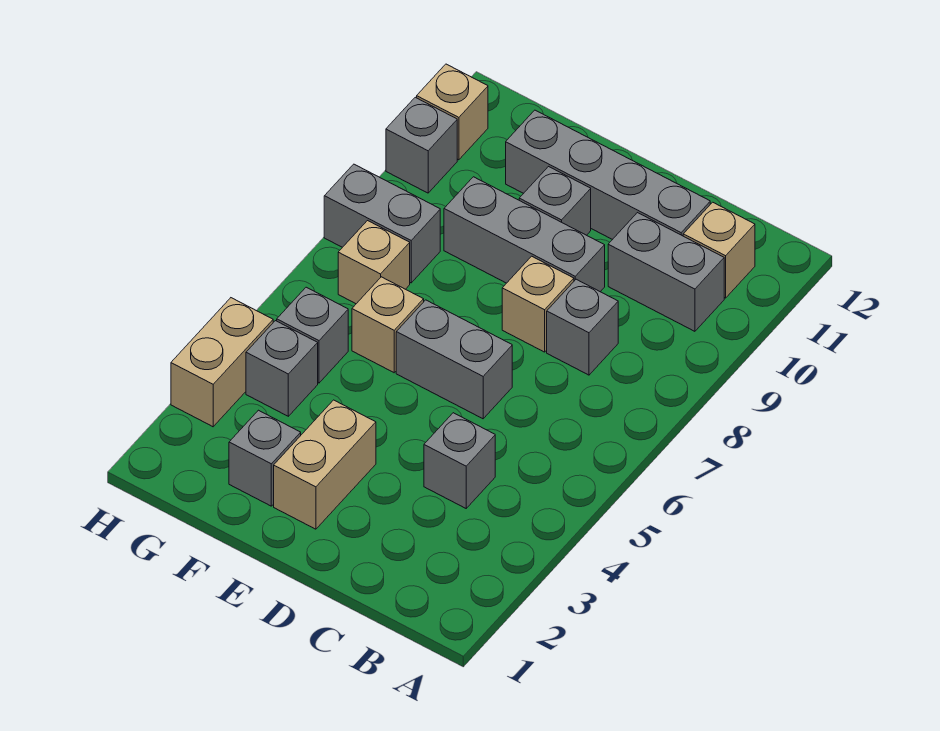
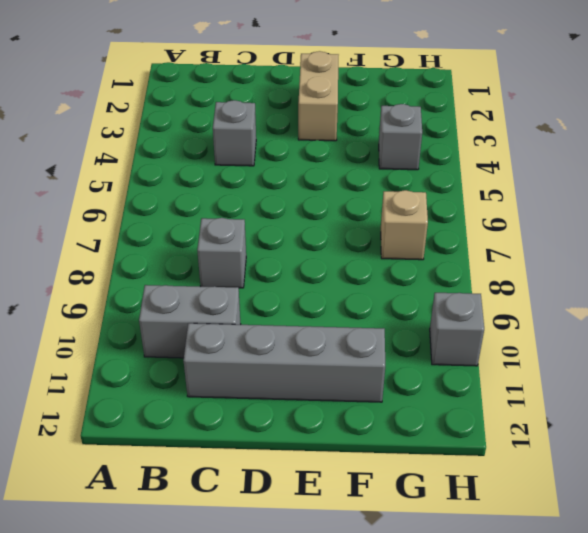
none -> tan brick B11 level 1
none -> grey brick D6:E6 level 1
none -> tan brick D8 level 1

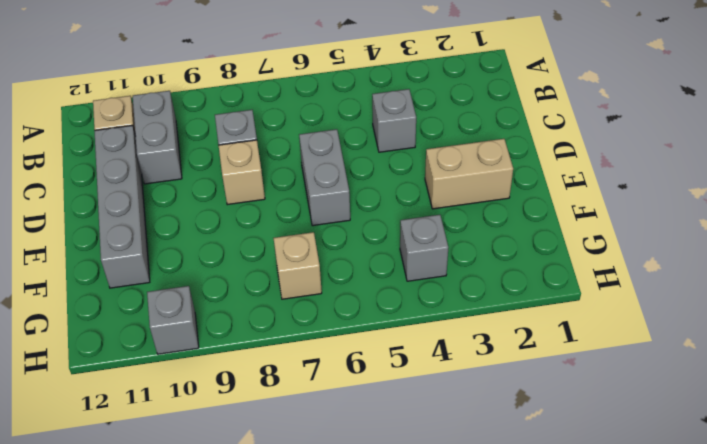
none -> grey brick D9:F9 level 1
none -> grey brick E10 level 1
none -> grey brick F2 level 1

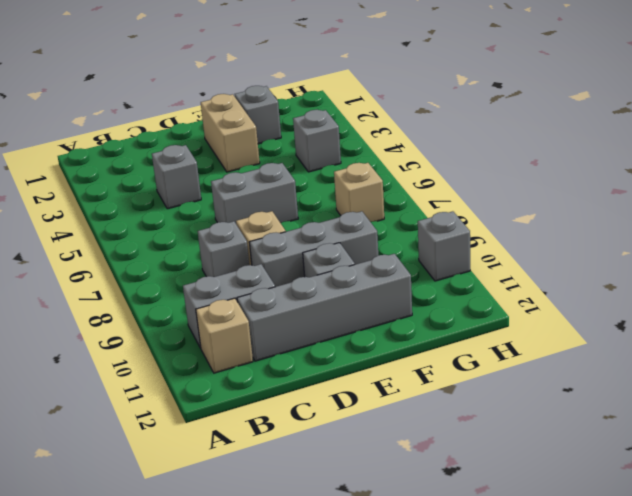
none -> tan brick F6 level 1
none -> grey brick G5 level 1
none -> grey brick G8:H8 level 1

